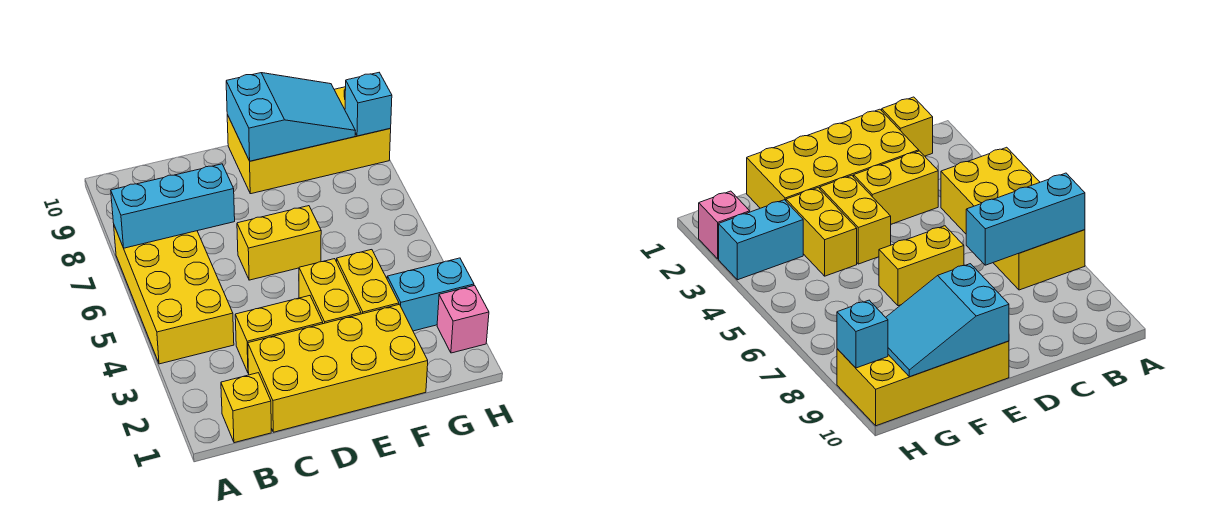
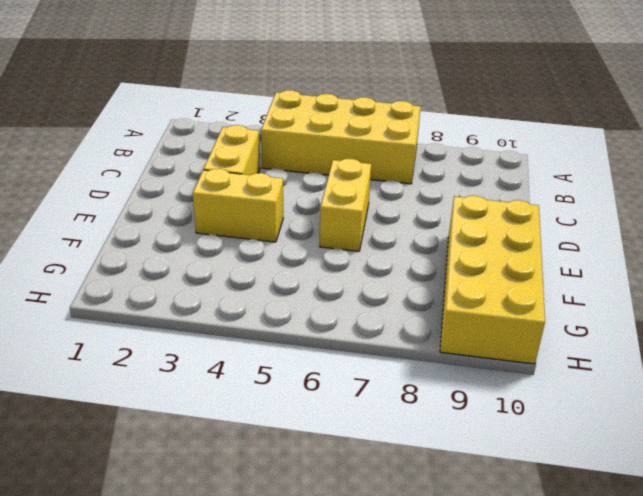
none -> yellow brick B1 level 1
none -> yellow brick C1:F2 level 1
none -> yellow brick F3:F4 level 1

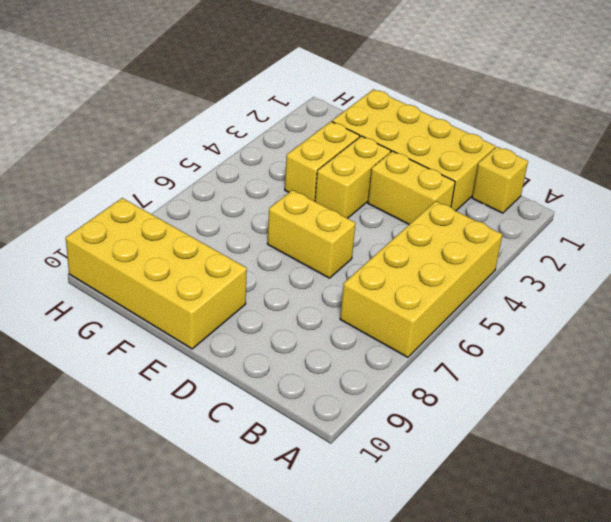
none -> cyan brick G3:H3 level 1
none -> pink brick H2 level 1
none -> cyan brick A7:C7 level 2

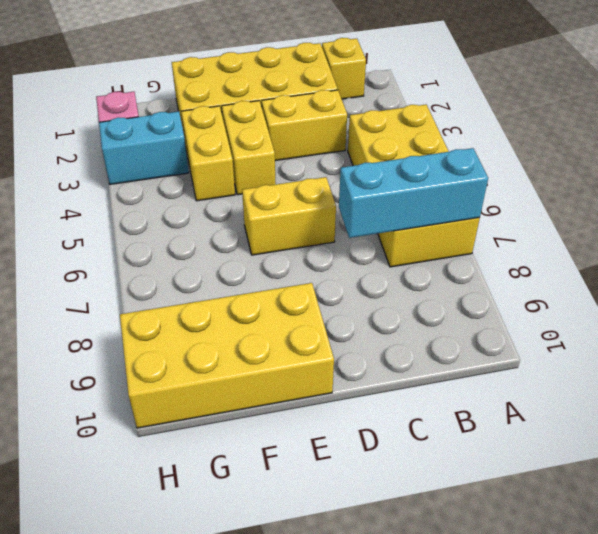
none -> cyan slope E9:G10 level 2 top E
none -> cyan brick H9 level 2

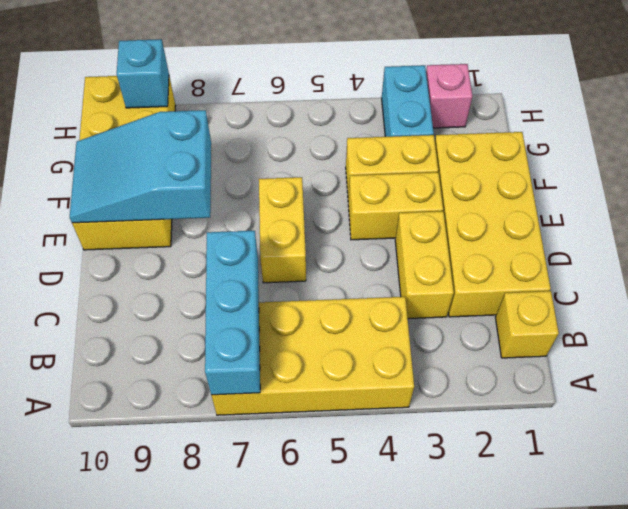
cyan slope E8:F10 level 2 top 8 -> cyan slope E9:G10 level 2 top E

